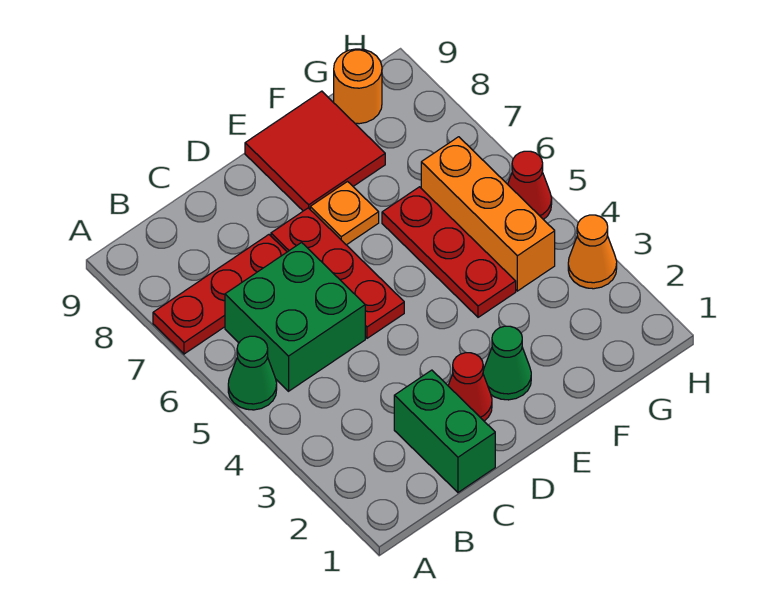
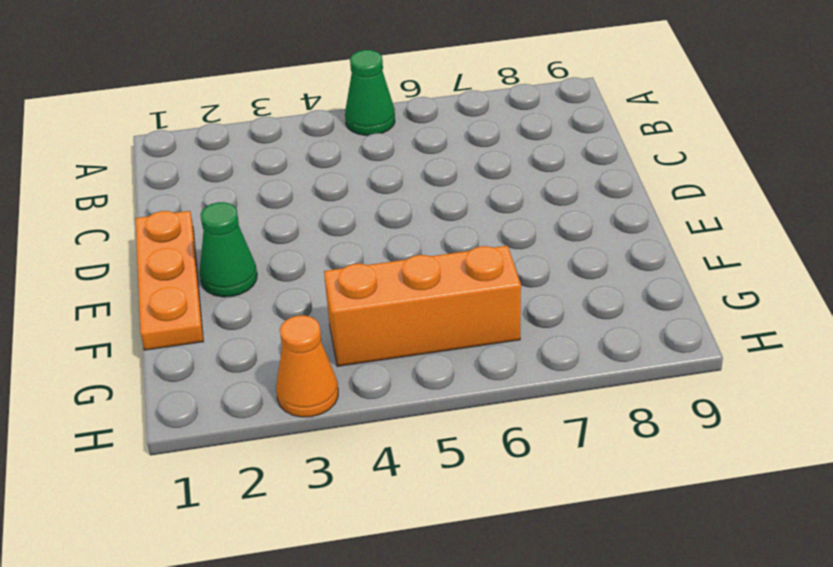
orange plate D1:F1 level 1 -> none
none -> red plate A7:C7 level 1
none -> green brick B5:C6 level 1
none -> green brick C1:C2 level 1

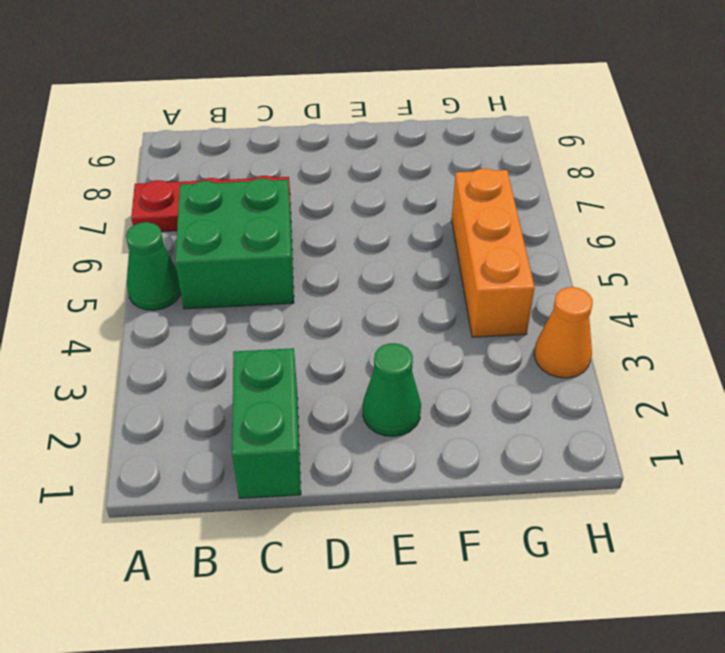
none -> red cone D2 level 1
none -> red plate D5:D7 level 1
none -> orange plate E7 level 1

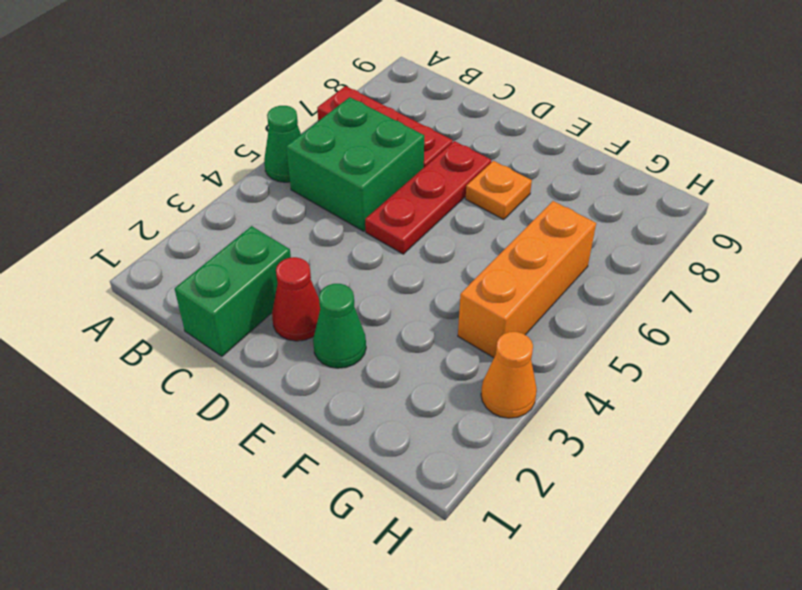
none -> red tile E8:F9 level 1
none -> red plate F4:F6 level 1
none -> orange round brick G9 level 1

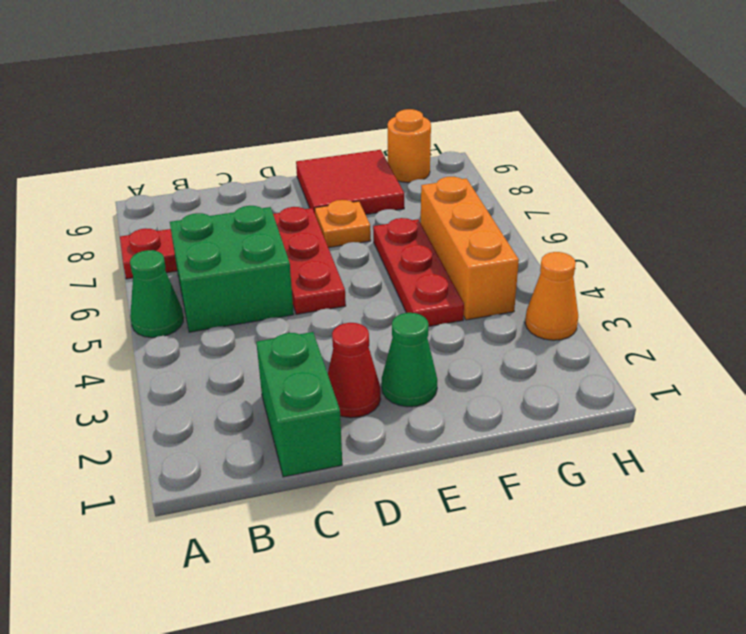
none -> red cone H5 level 1

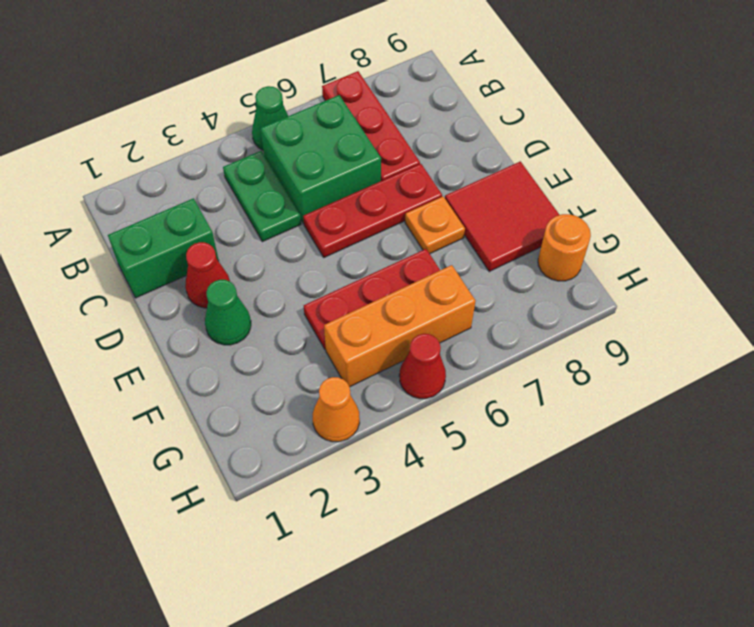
green plate B4:C4 level 1 -> none

